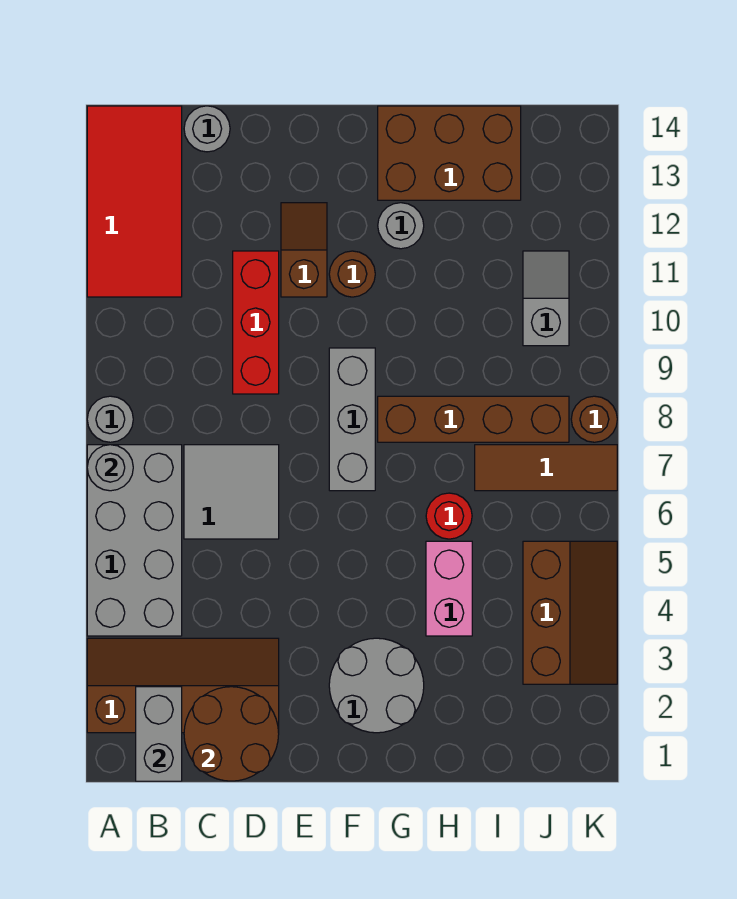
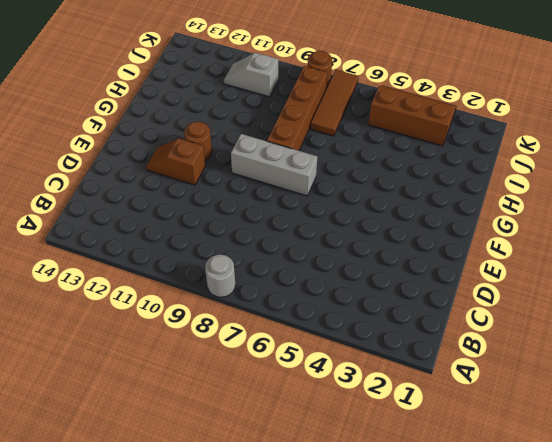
none -> brown slope A2:D3 level 1 top 2
none -> grey brick A4:B7 level 1
none -> red tile A11:B14 level 1

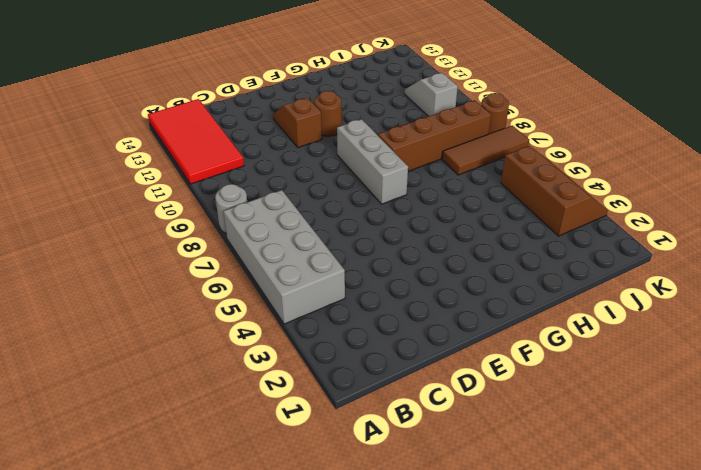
none -> brown slope A2:D3 level 1 top 2
none -> grey tile C6:D7 level 1
none -> grey round brick C14 level 1

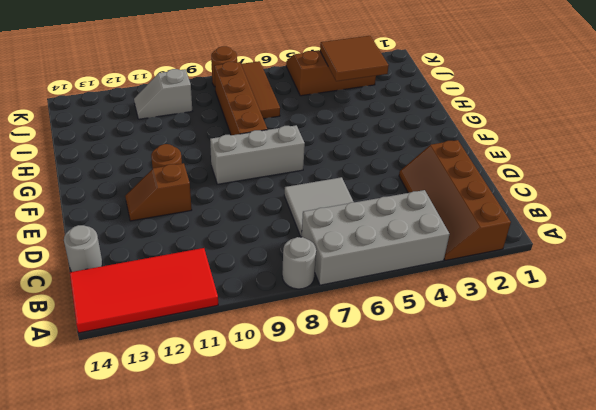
brown tile I3:J4 level 2 -> none
none -> red brick D9:D11 level 1
none -> grey round brick F2:G3 level 1
none -> grey round brick G12 level 1

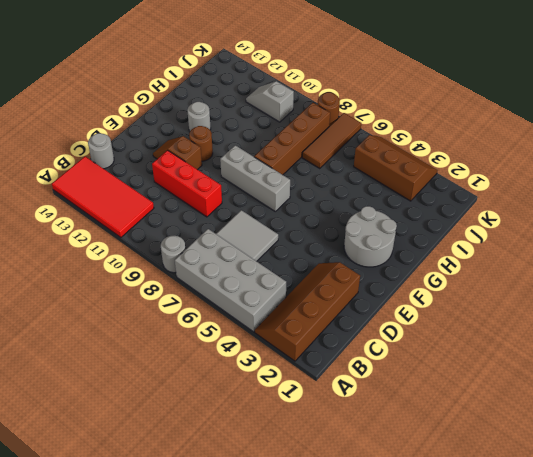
none -> brown brick G13:I14 level 1
none -> pink brick H4:H5 level 1
none -> red round brick H6 level 1

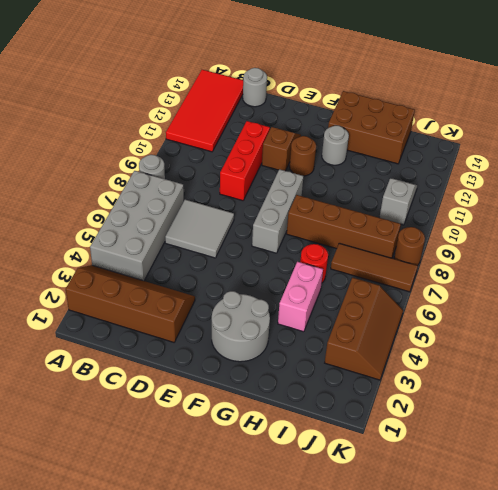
none -> grey round brick A7 level 2
none -> grey brick B1:B2 level 2
none -> brown round brick C1:D2 level 2

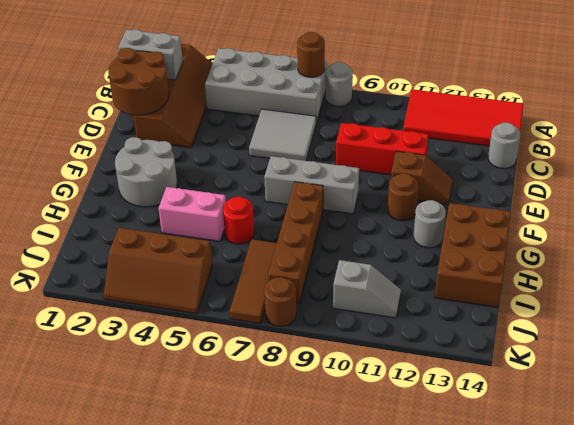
brown round brick A7 level 2 -> grey round brick A7 level 2

